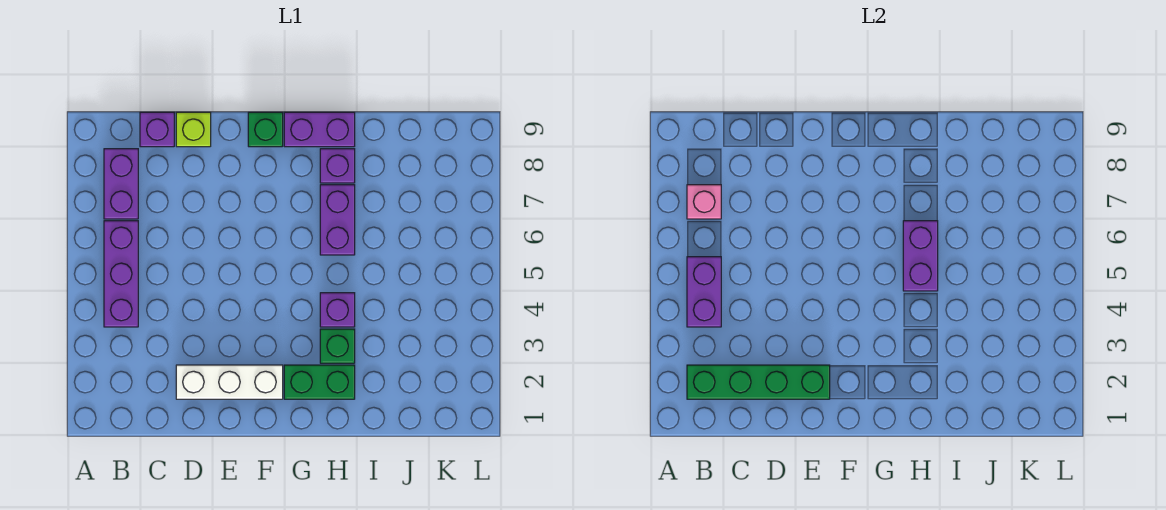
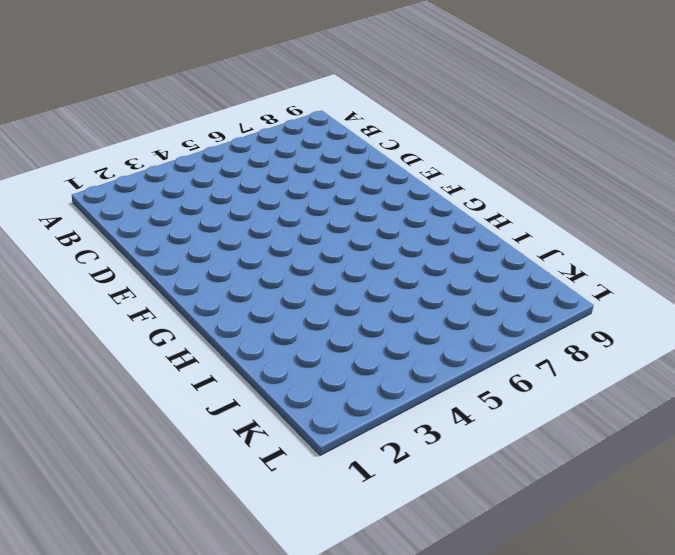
none -> purple brick B4:B6 level 1
none -> purple brick B7:B8 level 1
none -> purple brick C9 level 1

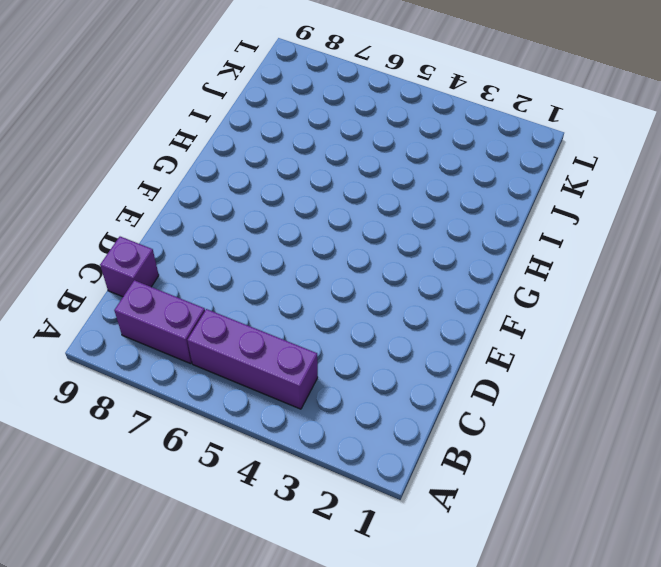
none -> white brick D2:F2 level 1
none -> lime brick D9 level 1
none -> green brick F9 level 1

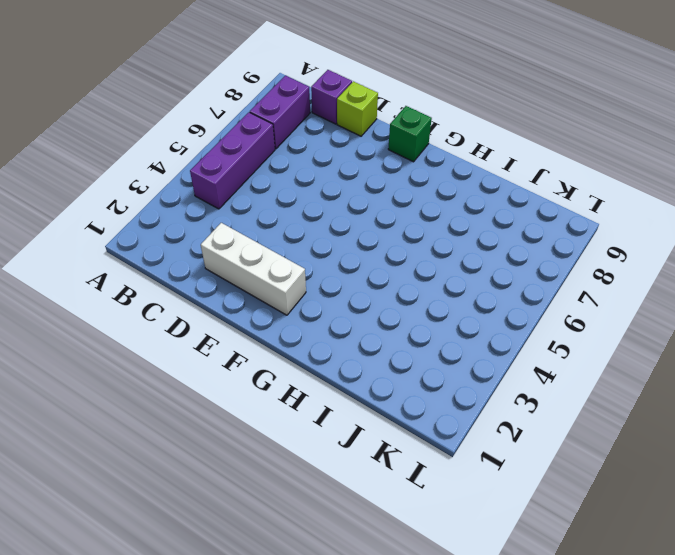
none -> green brick G2:H2 level 1
none -> purple brick G9:H9 level 1
none -> green brick H3 level 1

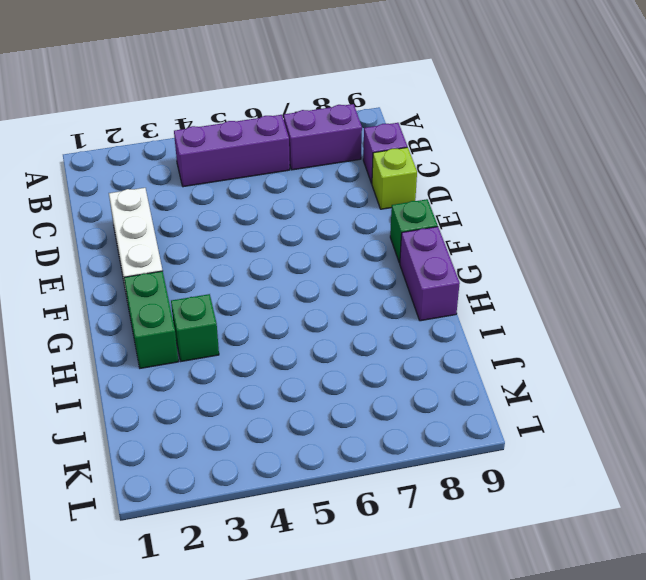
none -> purple brick H4 level 1
none -> purple brick H6:H7 level 1
none -> purple brick H8 level 1

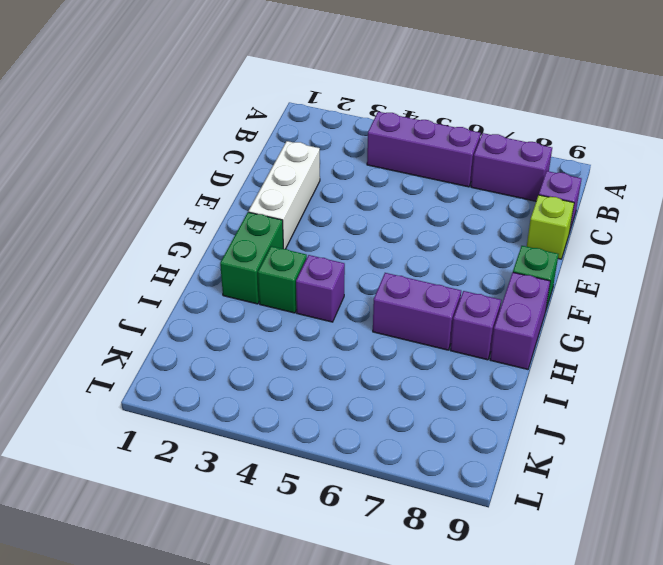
none -> green brick B2:E2 level 2
none -> purple brick B4:B5 level 2
none -> pink brick B7 level 2

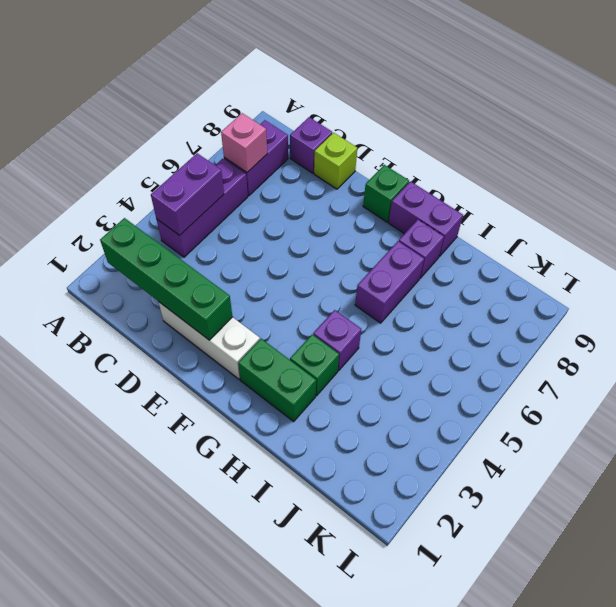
none -> purple brick H5:H6 level 2

